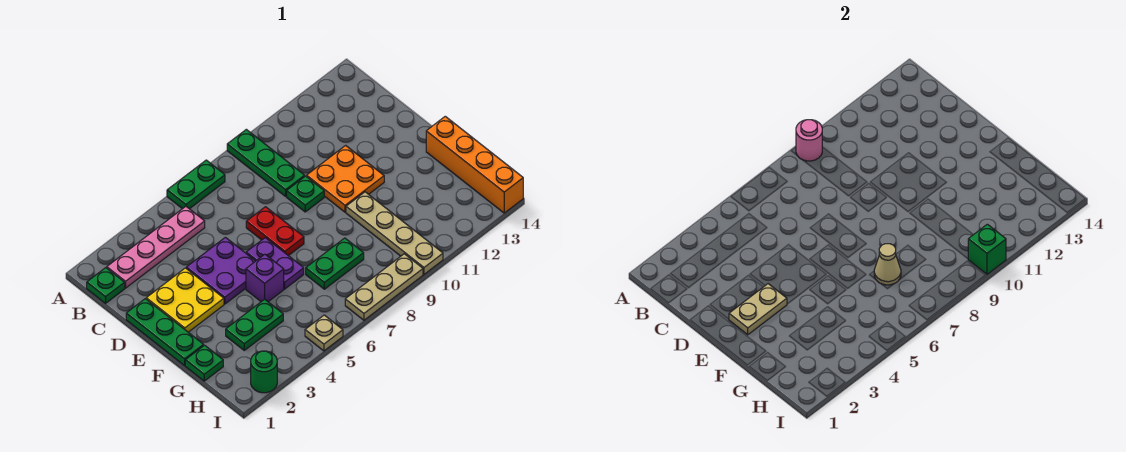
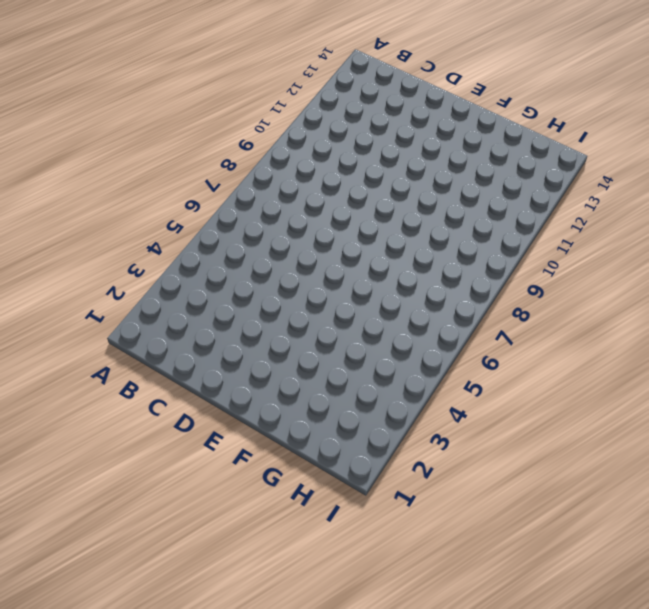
none -> green plate A6:A7 level 1
none -> green plate A9:C9 level 1
none -> green plate B1 level 1

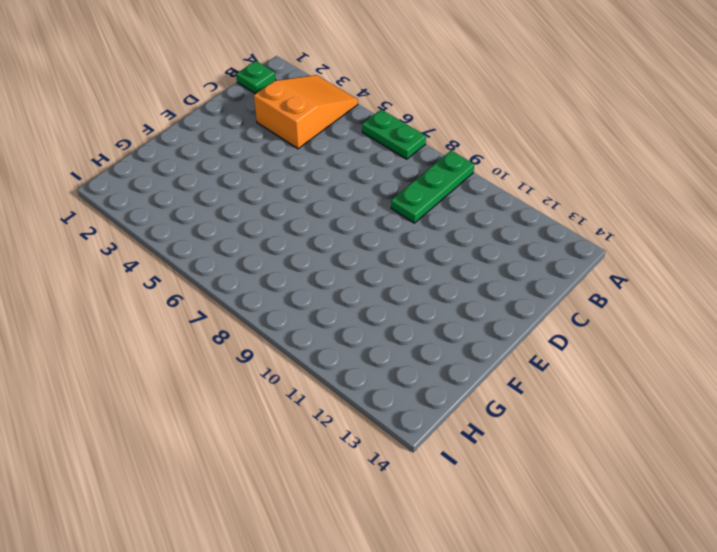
orange slope A3:C4 level 1 top C -> pink plate B2:B5 level 1
none -> green plate D1:F1 level 1
none -> yellow plate D2:E3 level 1
none -> purple plate D4:E5 level 1

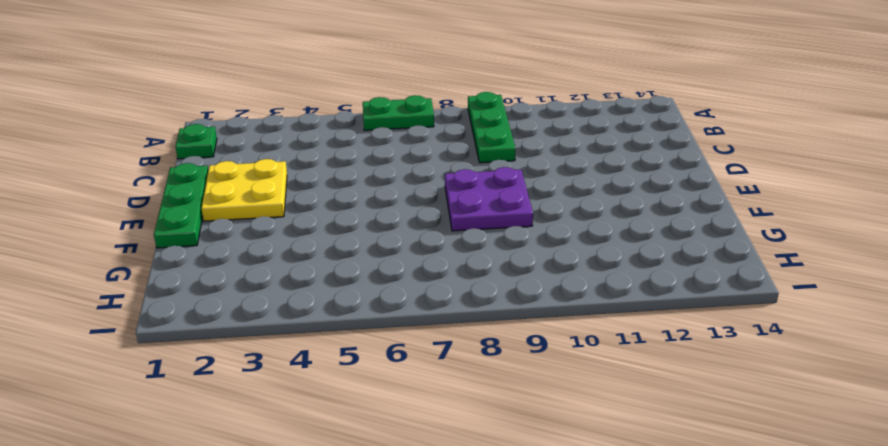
purple plate E8:F9 level 1 -> purple plate D4:E5 level 1
none -> pink plate B2:B5 level 1
none -> red plate D7:E7 level 1
none -> green plate D9 level 1

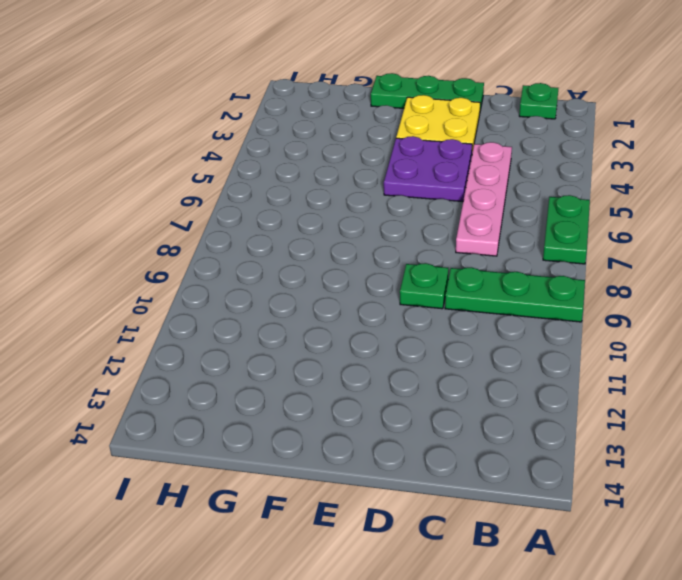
pink plate C4:C7 level 1 -> pink plate B2:B5 level 1
none -> red plate D7:E7 level 1
none -> orange plate D10:E11 level 1
none -> purple plate E6:F6 level 1

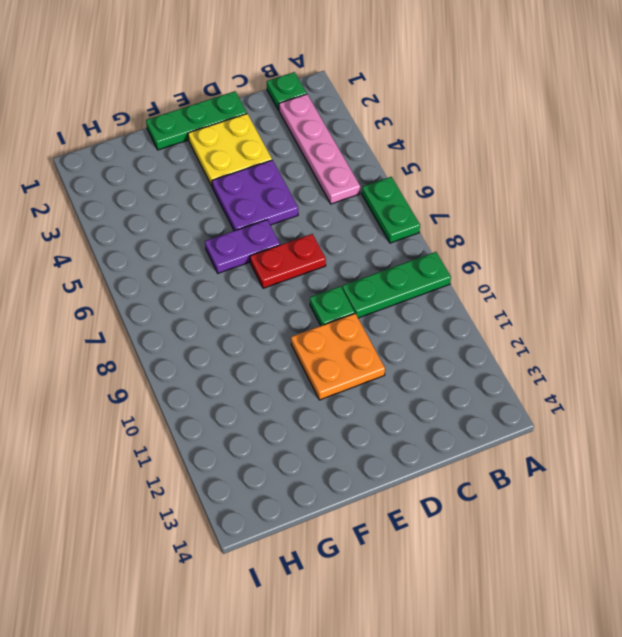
none -> purple brick F5 level 1
none -> tan plate F10:I10 level 1
none -> orange brick F14:I14 level 1

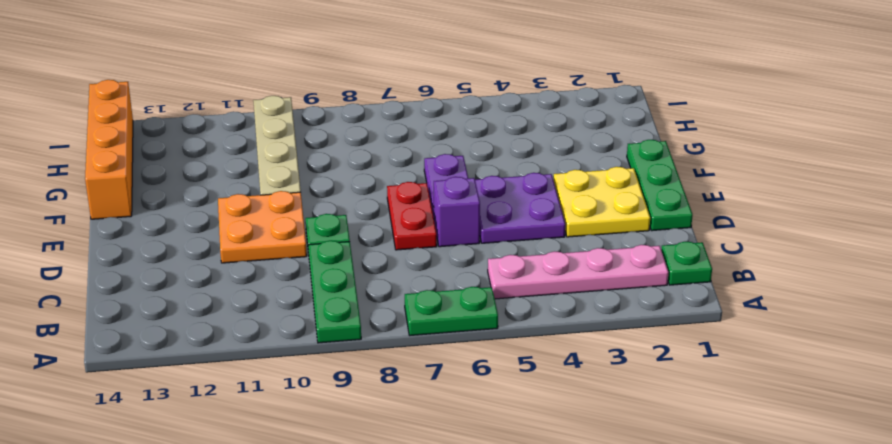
purple brick D6 level 1 -> purple brick F5 level 1
none -> green plate G1 level 1
none -> green plate G3:G4 level 1
none -> green plate G7:G8 level 1

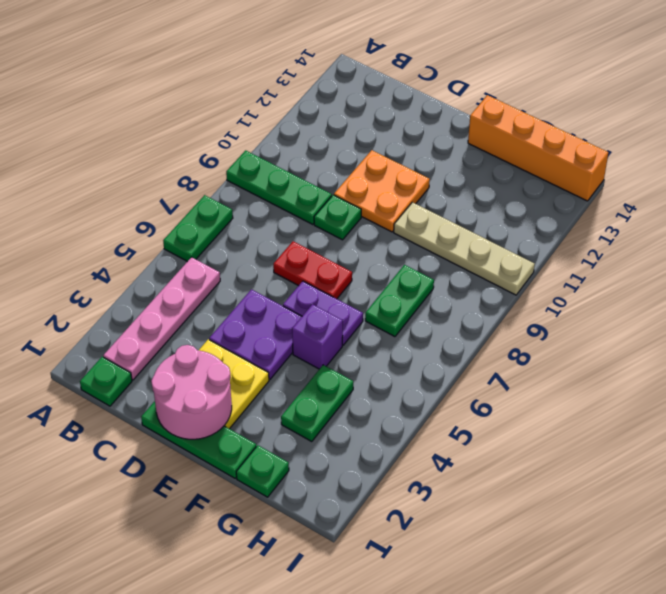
pink round brick D1:E2 level 2 -> tan plate E2:E3 level 2
none -> green round brick I2 level 1
none -> tan plate I5 level 1
none -> tan plate I7:I9 level 1

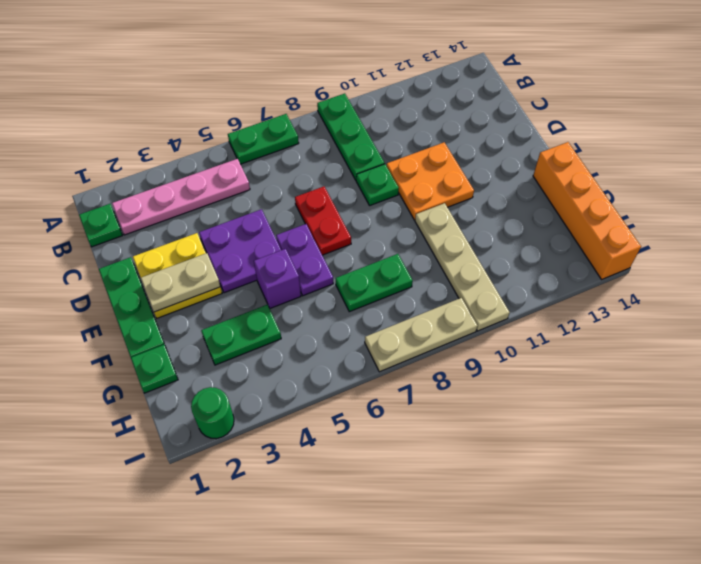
none -> tan plate I5 level 1
none -> pink round brick A9 level 2
none -> tan cone G7 level 2

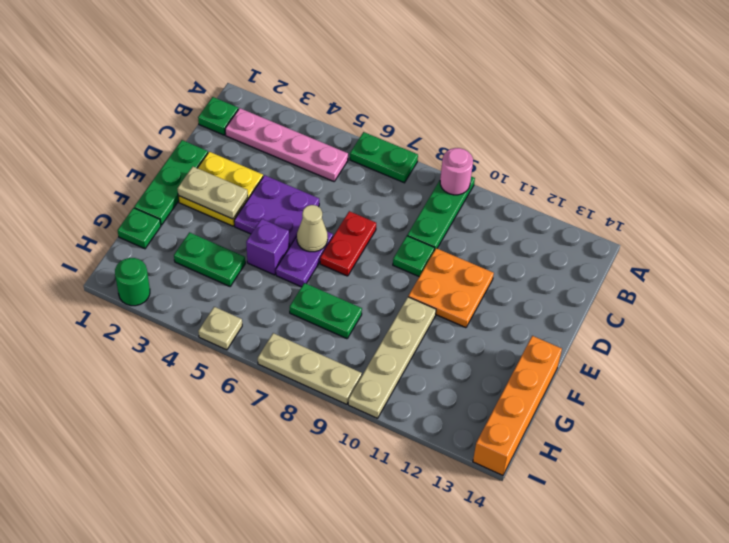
tan cone E6 level 2 -> tan cone G7 level 2
none -> green brick I10 level 2

